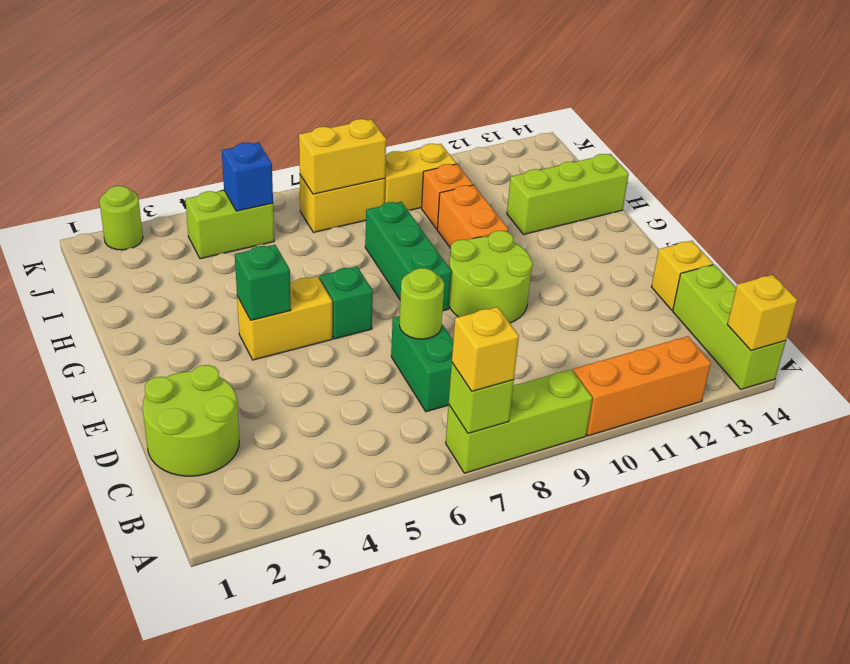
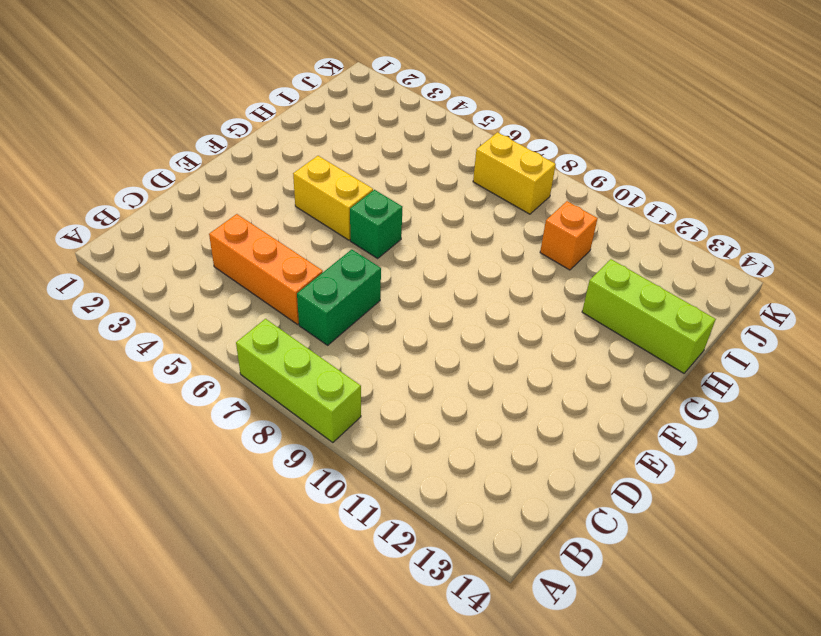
orange brick C4:C6 level 1 -> orange brick A10:A12 level 1
none -> lime brick A14:C14 level 1
none -> lime round brick C1:D2 level 1
none -> yellow brick D14 level 1

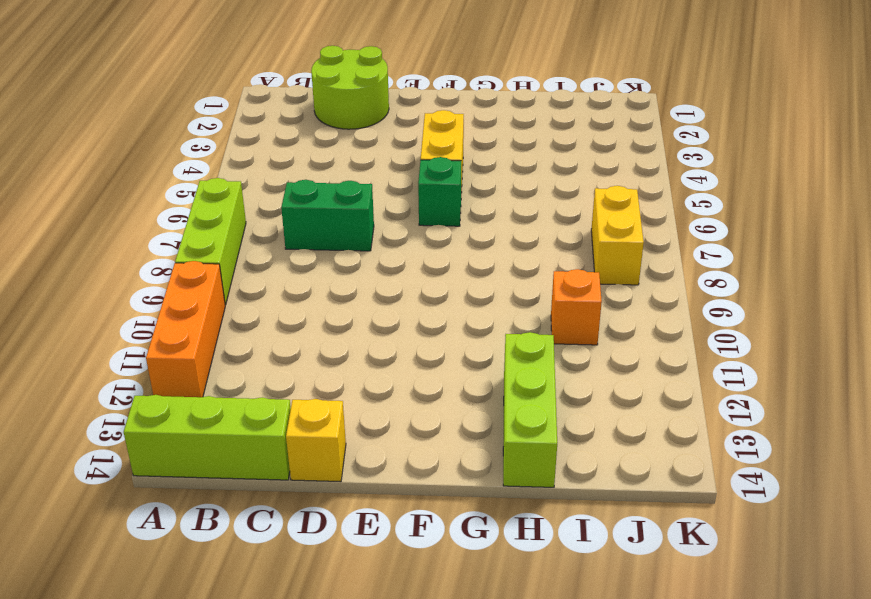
none -> lime round brick E9:F10 level 1
none -> green brick F8:H8 level 1
none -> orange brick G10:H10 level 1

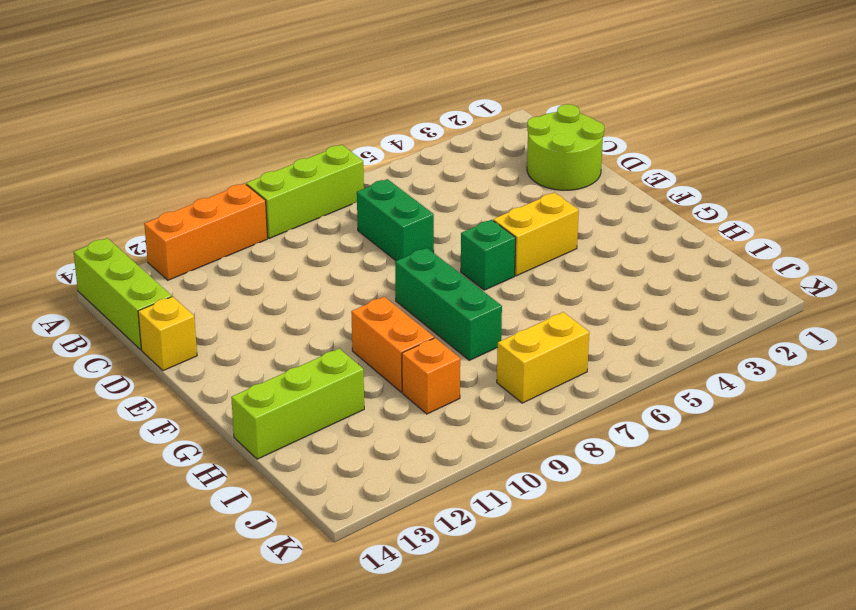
none -> lime round brick E9:F10 level 1
none -> lime brick J4:J5 level 1
none -> yellow brick J9:J10 level 1

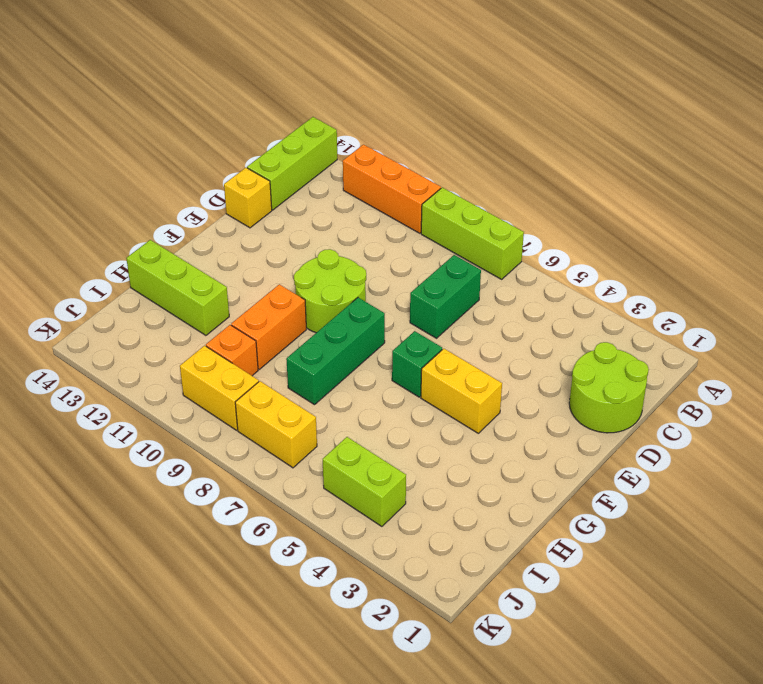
none -> lime round brick K2 level 1
none -> lime brick A7 level 2
none -> yellow brick A14 level 2

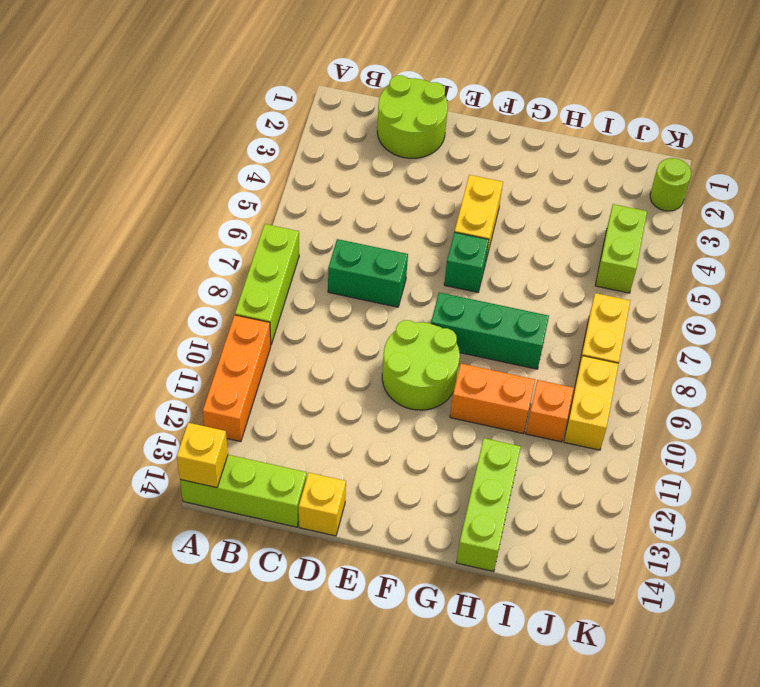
none -> lime brick A7 level 2
none -> lime round brick D7 level 2
none -> green brick F4 level 2

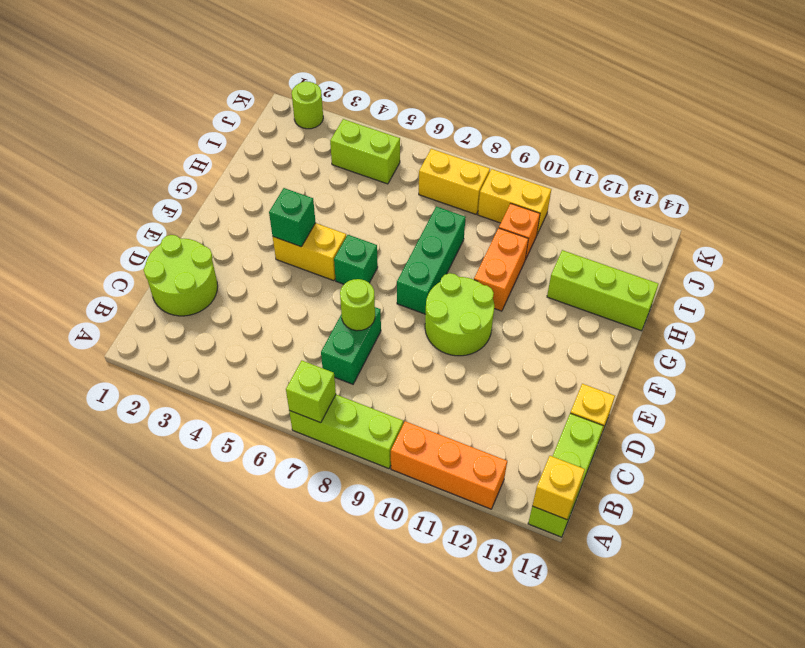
none -> blue brick J5 level 2
none -> yellow brick J7:J8 level 2
none -> yellow brick A7 level 3

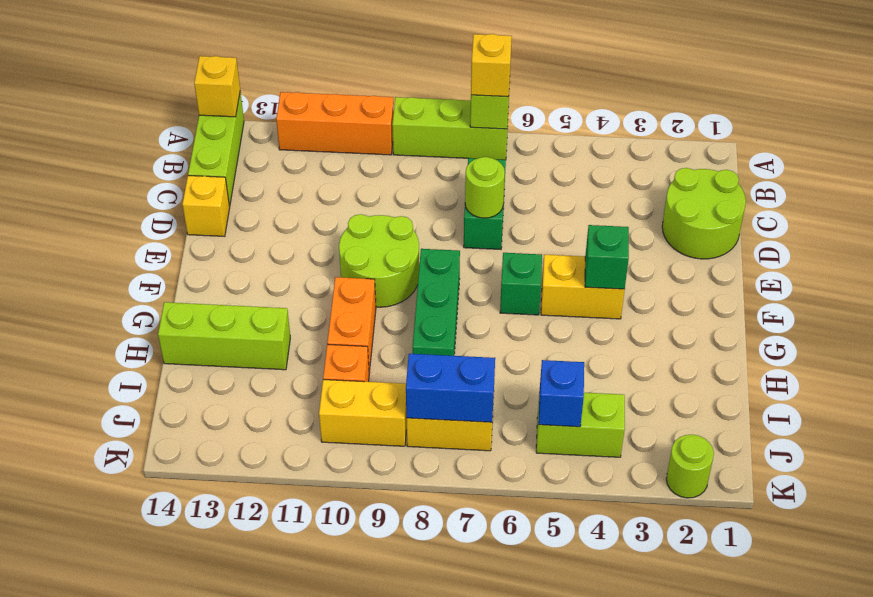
blue brick J7:J8 level 2 -> yellow brick J7:J8 level 2

